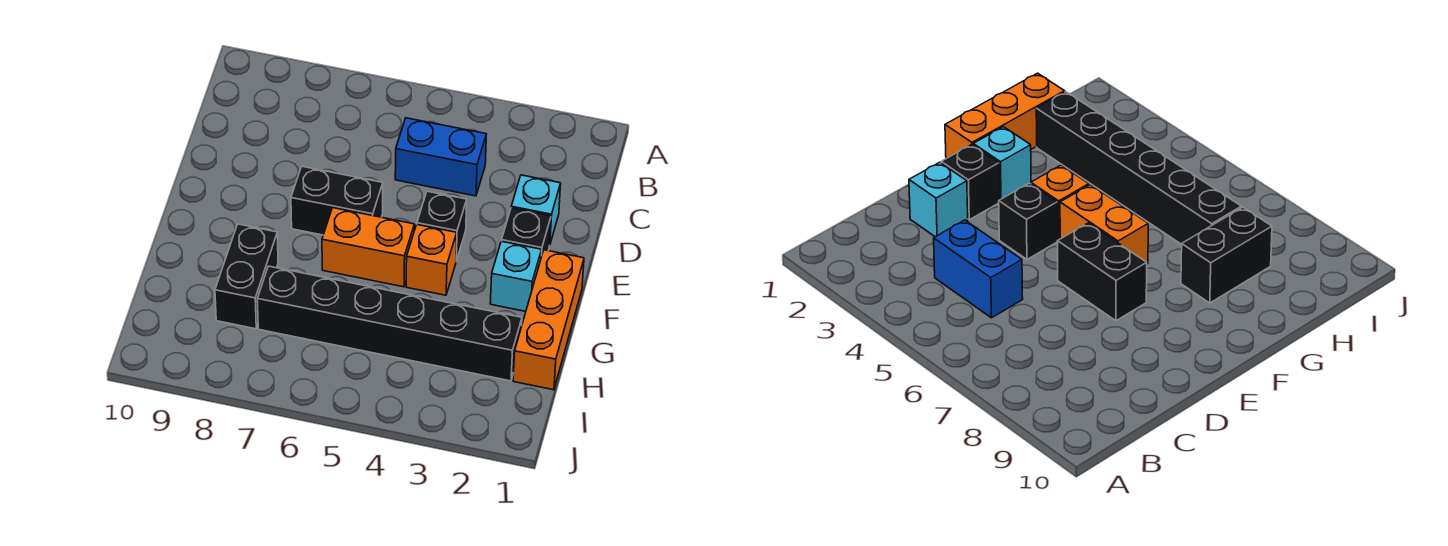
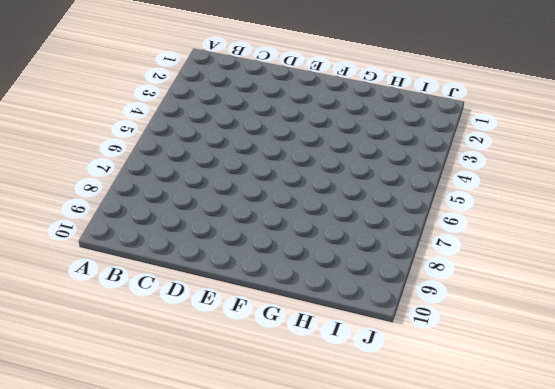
none -> blue brick C4:C5 level 1
none -> cyan brick D2 level 1

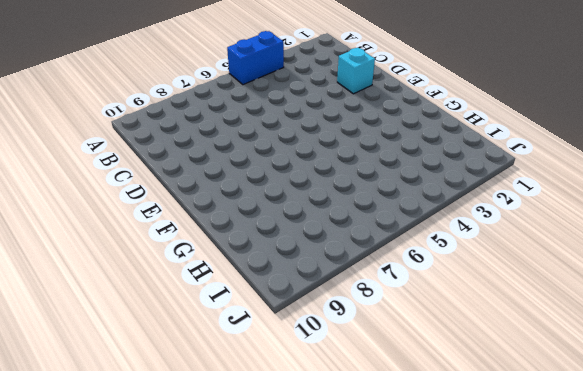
blue brick A4:A5 level 1 -> blue brick C4:C5 level 1
none -> black brick E2 level 1
none -> black brick E4 level 1

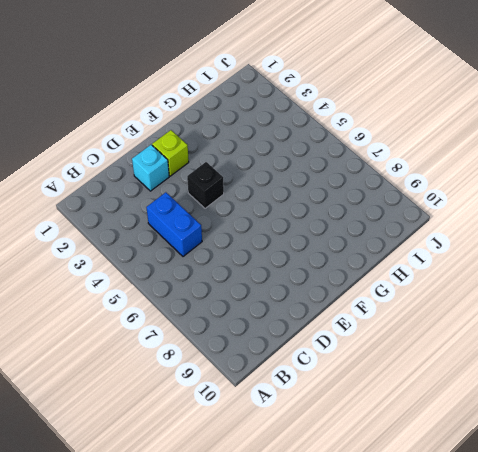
lime brick E2 level 1 -> black brick E2 level 1
none -> black brick E6:E7 level 1
none -> orange brick F1:H1 level 1

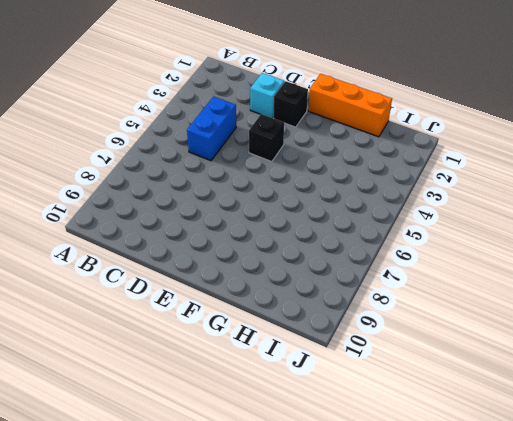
none -> black brick E6:E7 level 1
none -> cyan brick F2 level 1

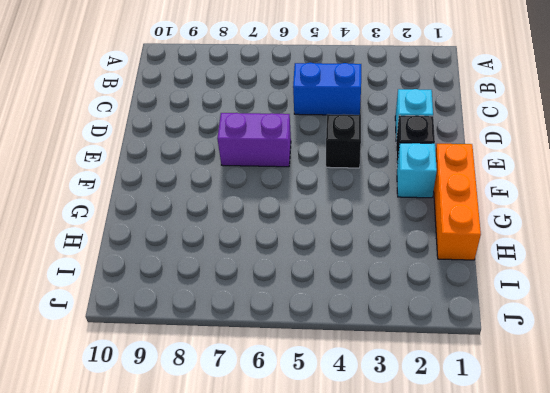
purple brick E6:E7 level 1 -> black brick E6:E7 level 1
none -> orange brick F4 level 1
none -> orange brick F5:F6 level 1

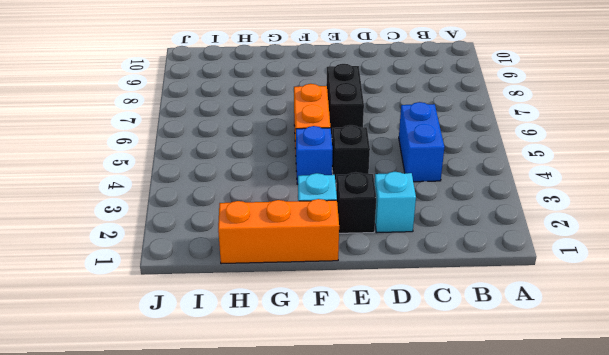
blue brick F4 level 1 -> orange brick F4 level 1
none -> black brick G8:H8 level 1
none -> black brick H2:H7 level 1

